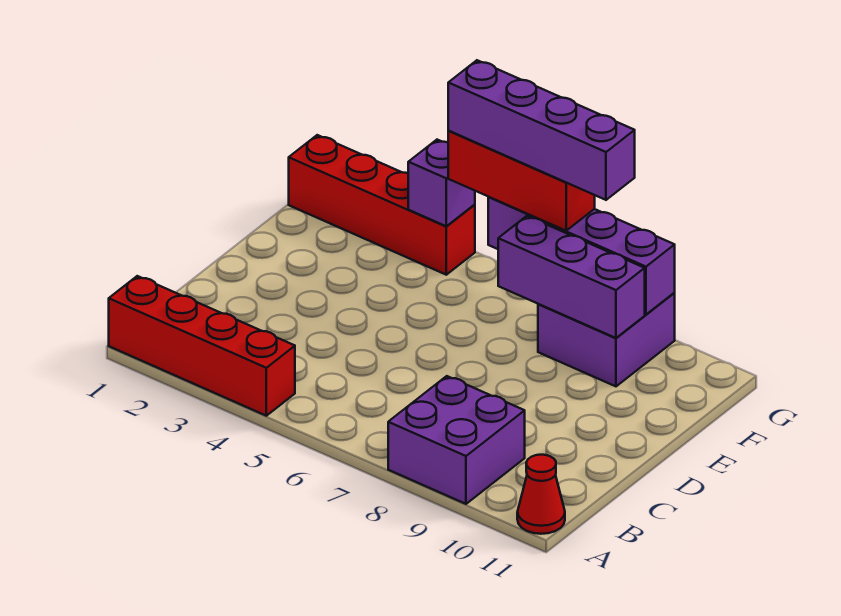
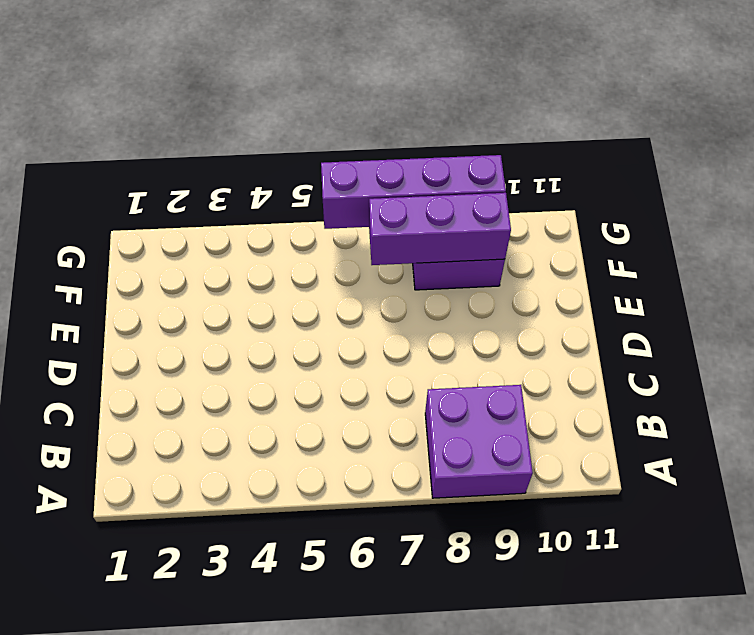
none -> red brick A1:A4 level 1
none -> red cone A11 level 1

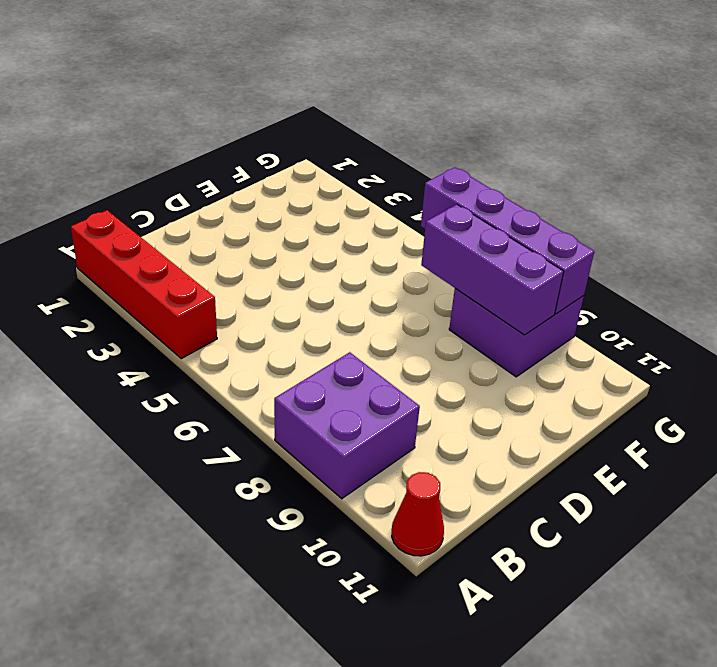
none -> red brick G1:G4 level 1
none -> purple brick G4 level 2

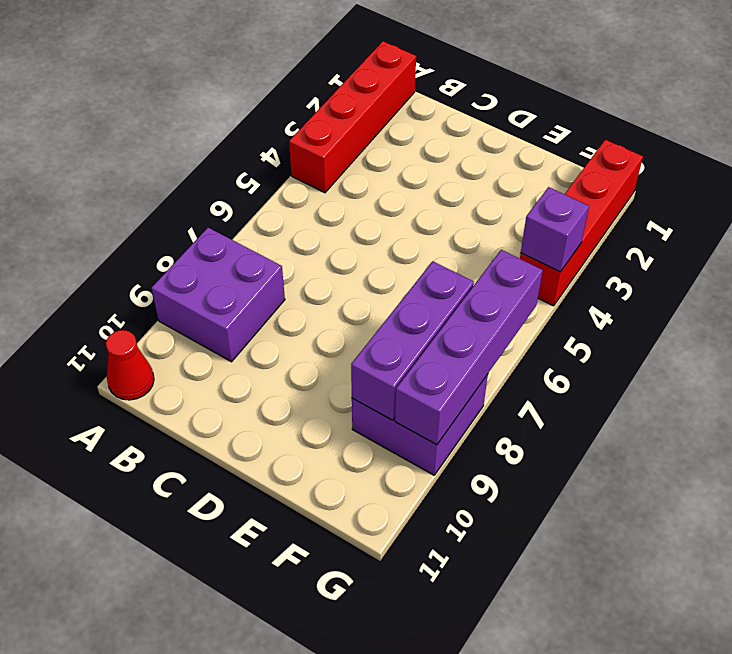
none -> red brick G5:G7 level 3
none -> purple brick G5:G8 level 4

